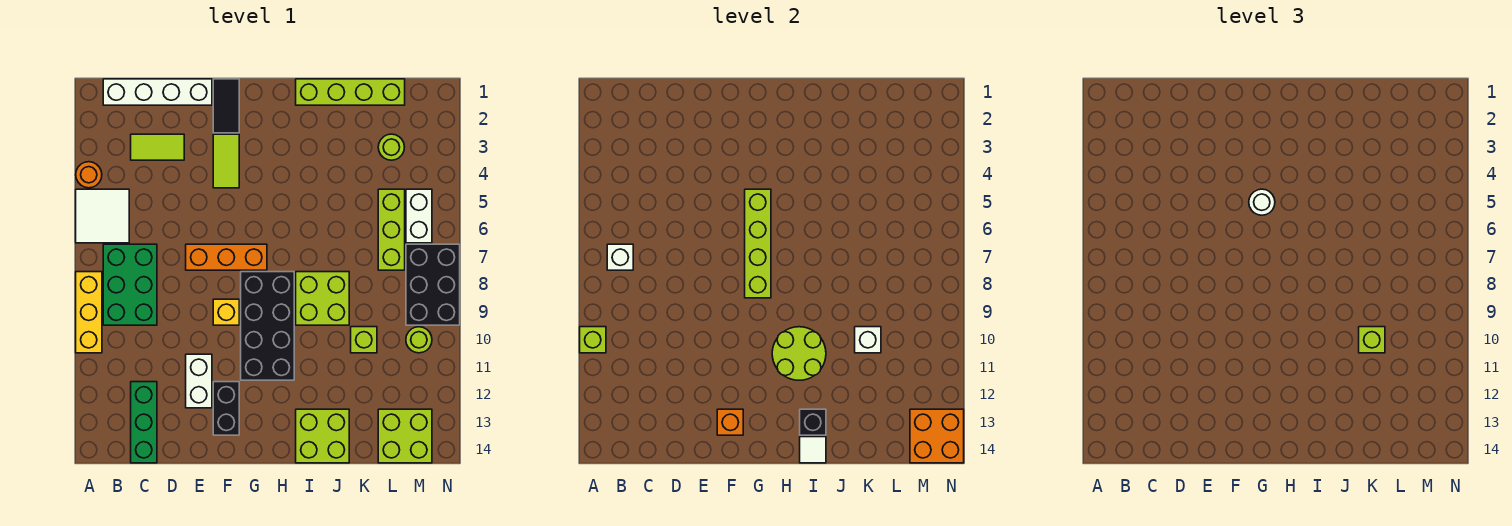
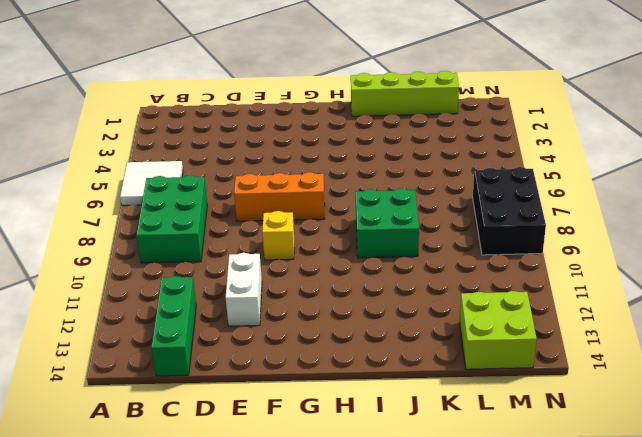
green brick I8:J9 level 1 -> lime brick I8:J9 level 1
none -> orange round brick A4 level 1
none -> yellow brick A8:A10 level 1
none -> white brick B1:E1 level 1
none -> lime tile C3:D3 level 1

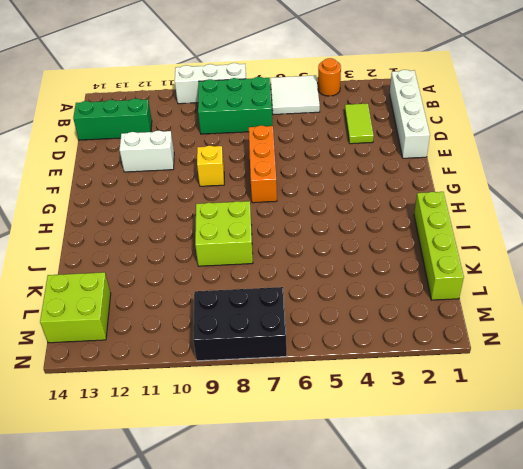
white brick A8:A10 level 1 -> yellow brick A8:A10 level 1
none -> black tile F1:F2 level 1
none -> lime tile F3:F4 level 1
none -> black brick F12:F13 level 1
none -> black brick G8:H11 level 1

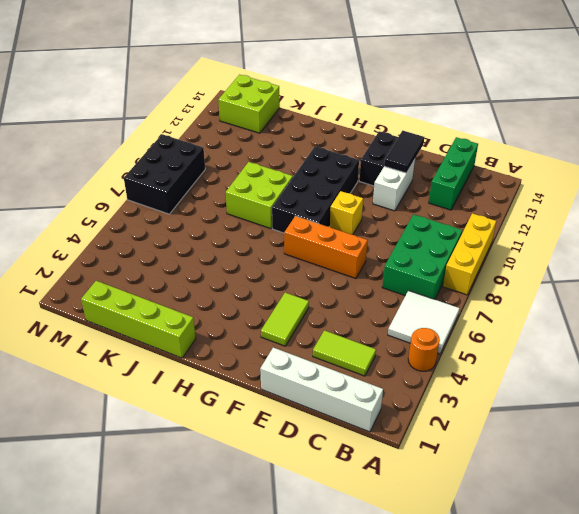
black tile E12:E13 level 2 -> black tile F1:F2 level 1
none -> lime brick I13:J14 level 1
none -> lime brick K10 level 1
none -> lime round brick L3 level 1
none -> lime brick L5:L7 level 1

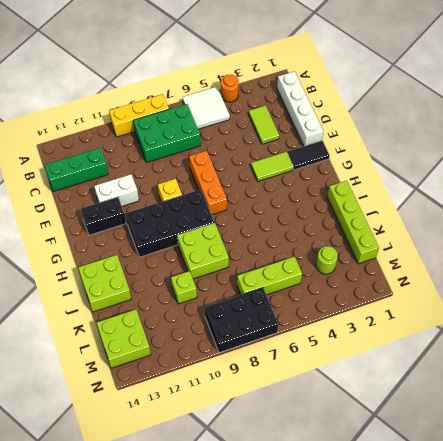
none -> white brick M5:M6 level 1
none -> lime round brick M10 level 1
none -> lime brick A10 level 2
none -> white brick B7 level 2

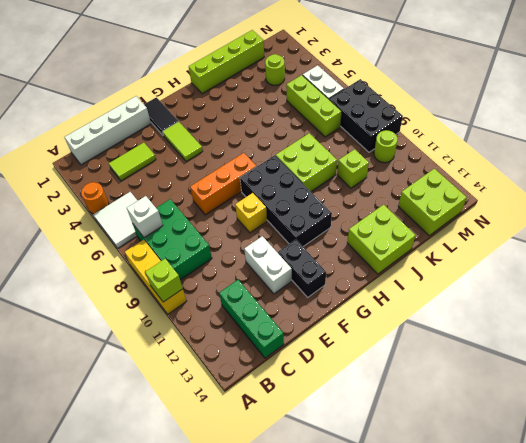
none -> orange brick F13 level 2
none -> lime brick G5:G8 level 2
none -> lime round brick H10:I11 level 2
none -> black brick I13 level 2

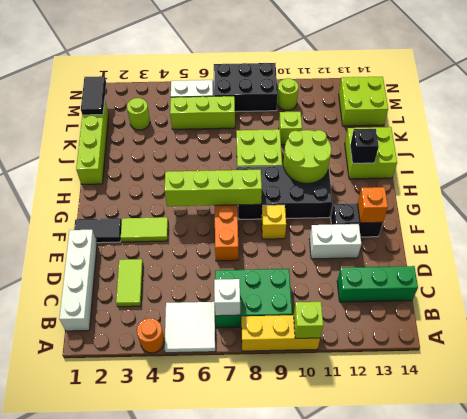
black tile L1:M1 level 2 -> none
none -> white tile I14 level 2
none -> white brick K10 level 2
none -> orange brick M13:N14 level 2
none -> white round brick G5 level 3

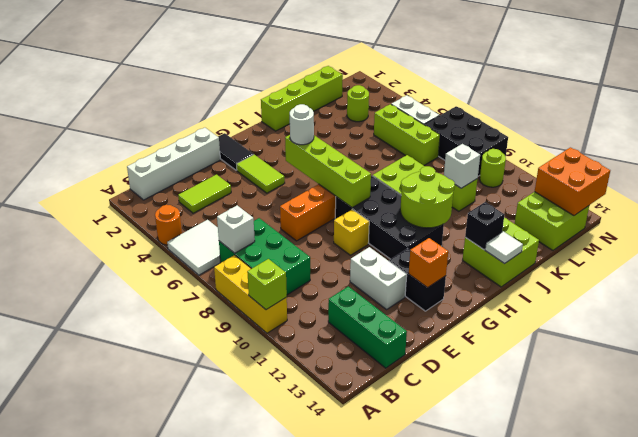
none -> lime brick K10 level 3

